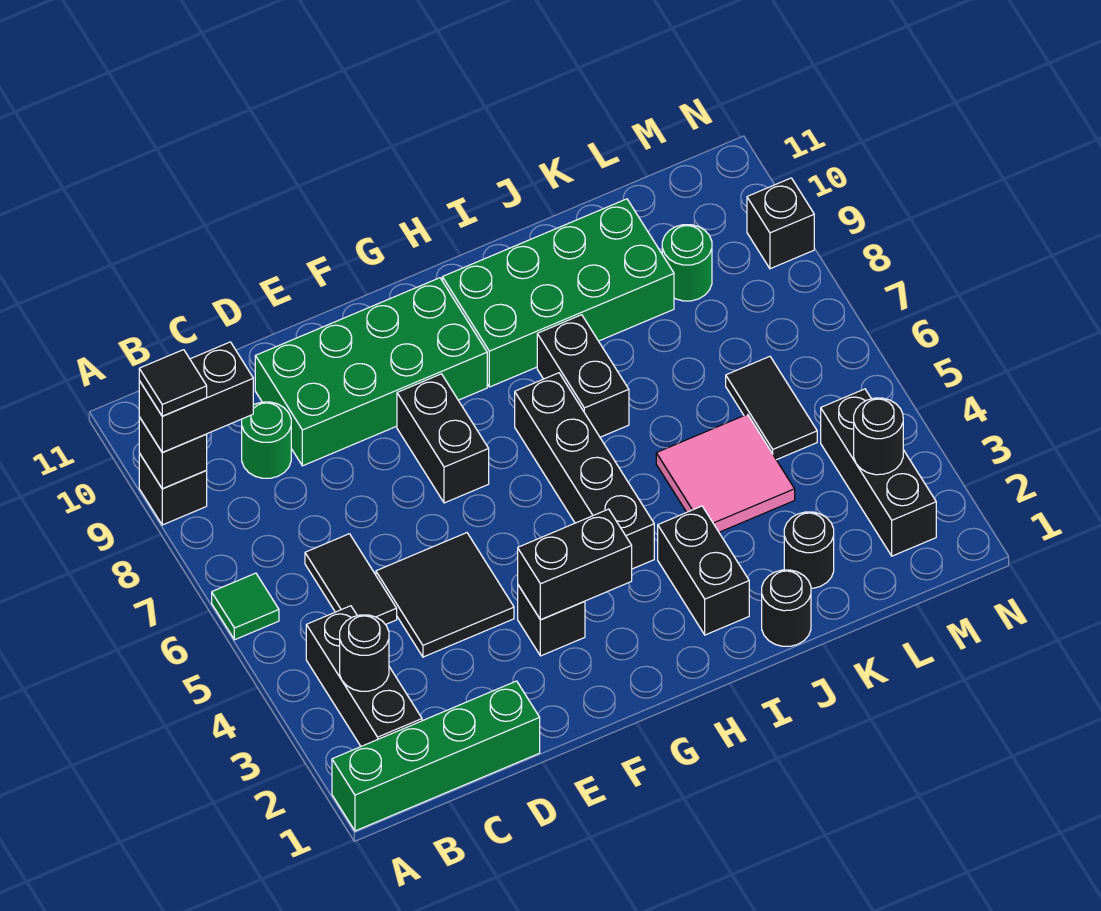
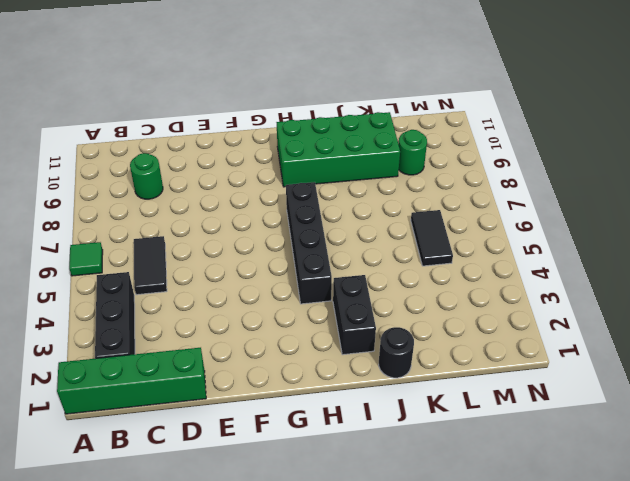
none -> black brick A9 level 1
none -> black tile D4:E5 level 1
none -> green brick D9:G10 level 1

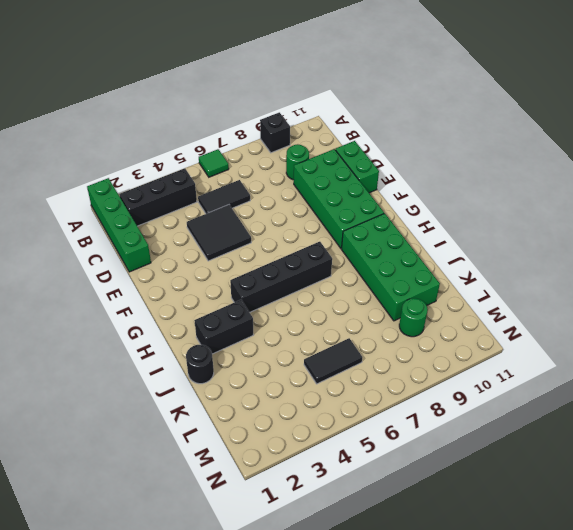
green brick D11:E11 level 1 -> none
none -> black brick F3 level 1
none -> black brick F7:F8 level 1
none -> black brick I7:I8 level 1

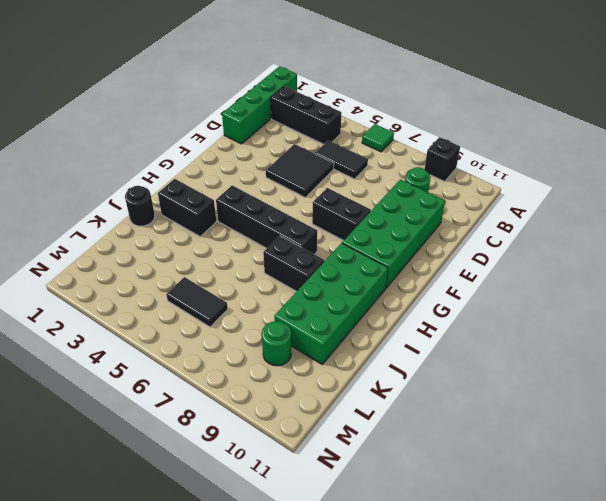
none -> black brick F3 level 1
none -> pink tile J4:K5 level 1
none -> black round brick K2 level 1

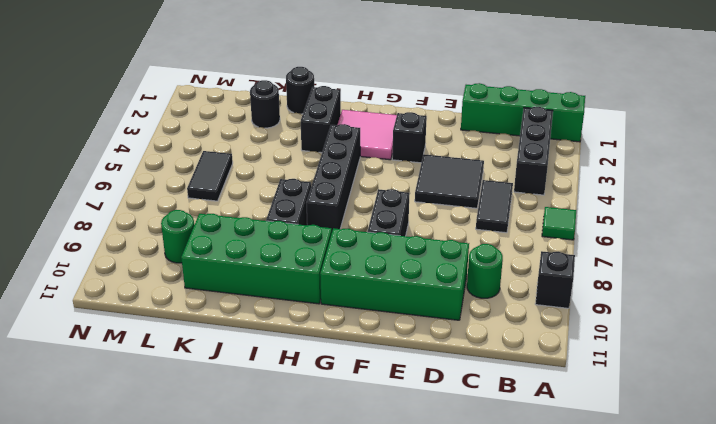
pink tile G2:H3 level 1 -> pink tile J4:K5 level 1
none -> black brick M2:M4 level 1
none -> black brick N9 level 1
none -> black brick A9 level 2

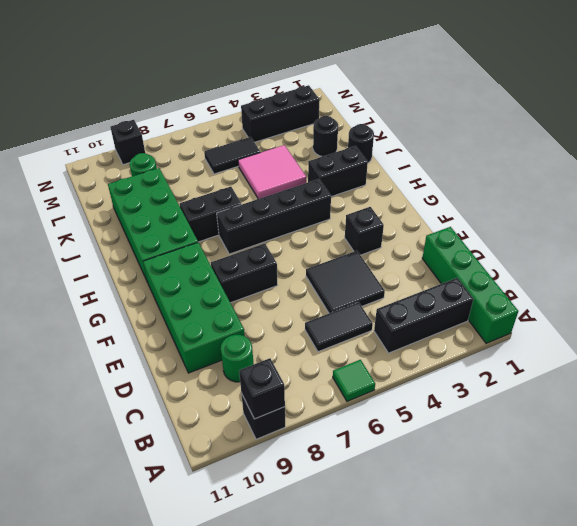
none -> black round brick B3 level 2
none -> black brick F3:G3 level 2
none -> black round brick M3 level 2

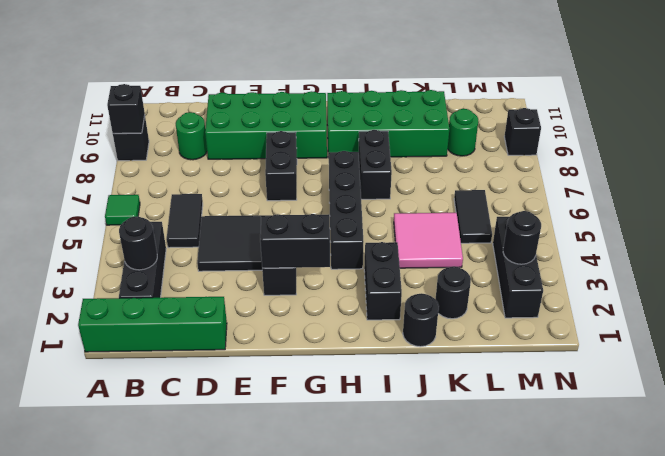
none -> black brick A9:B9 level 3
none -> black tile A9 level 4

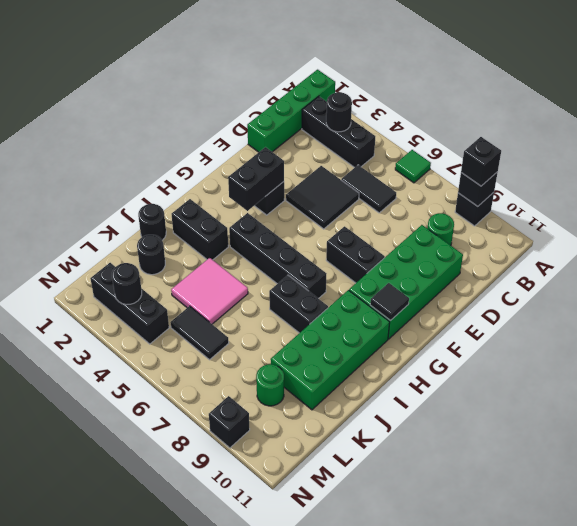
black brick A9 level 3 -> black brick A9:B9 level 3
black tile G10 level 2 -> black tile A9 level 4

